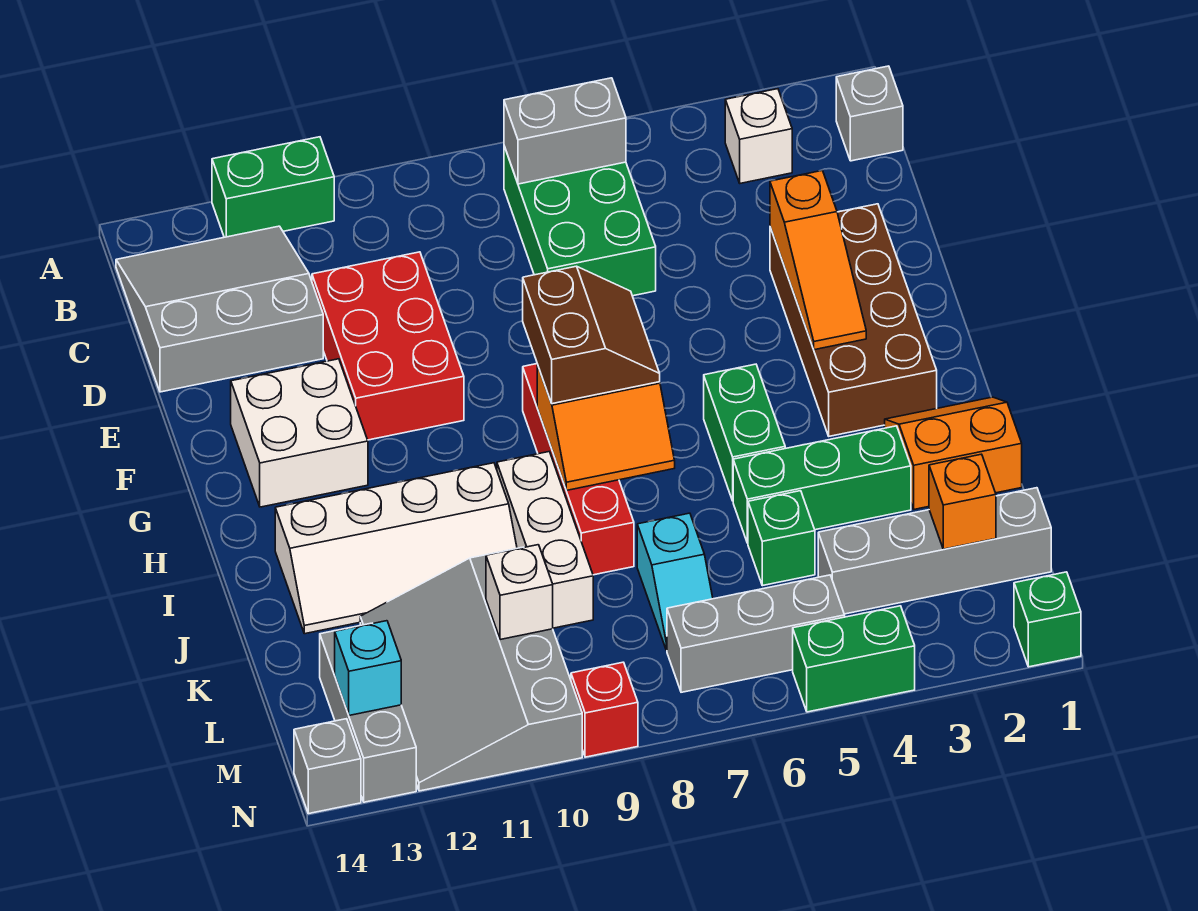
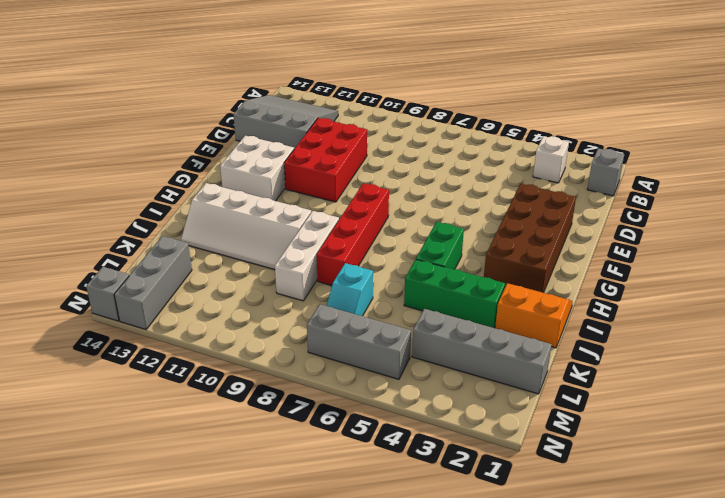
none -> green brick A11:A12 level 1
none -> green brick B6:D7 level 1
none -> green brick K5 level 1
none -> grey slope K10:N12 level 1 top 10

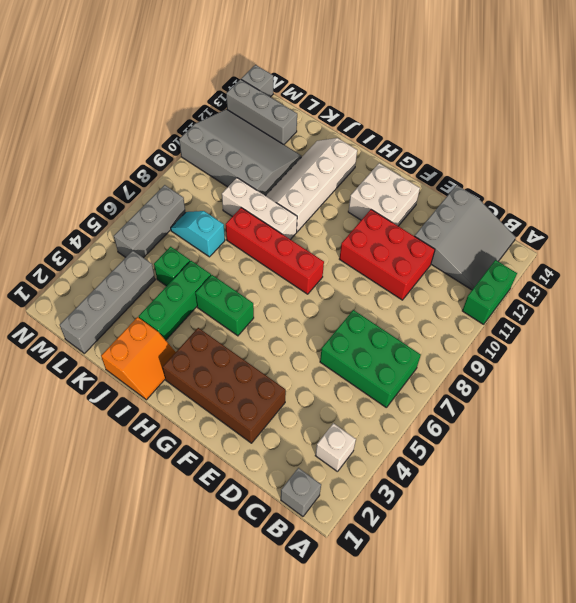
none -> green brick N1 level 1
none -> green brick N4:N5 level 1
none -> red brick N9 level 1
none -> grey brick B6:B7 level 2

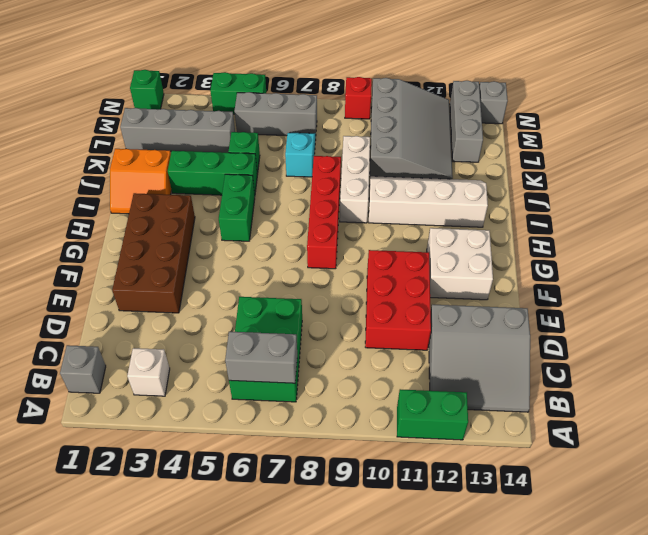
none -> orange slope E3:G3 level 2 top E
none -> orange slope H7:I8 level 2 top H
none -> orange brick L2 level 2
none -> white brick L10 level 2

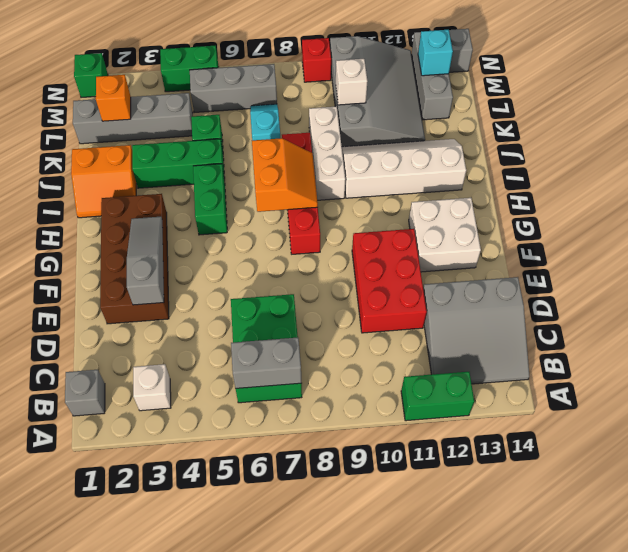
grey slope E3:G3 level 2 top E -> orange slope E3:G3 level 2 top E
orange slope H7:I8 level 2 top 7 -> orange slope H7:I8 level 2 top H
none -> brown slope G7:H8 level 3 top 8

